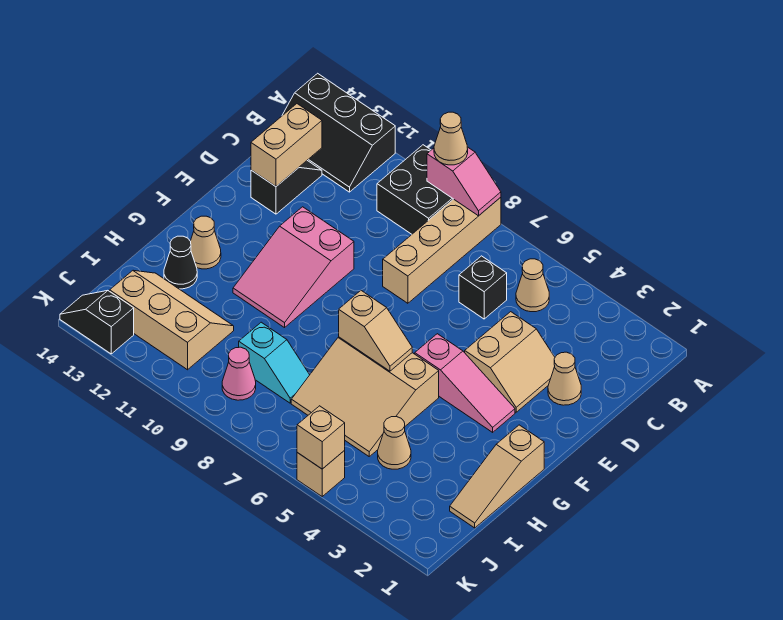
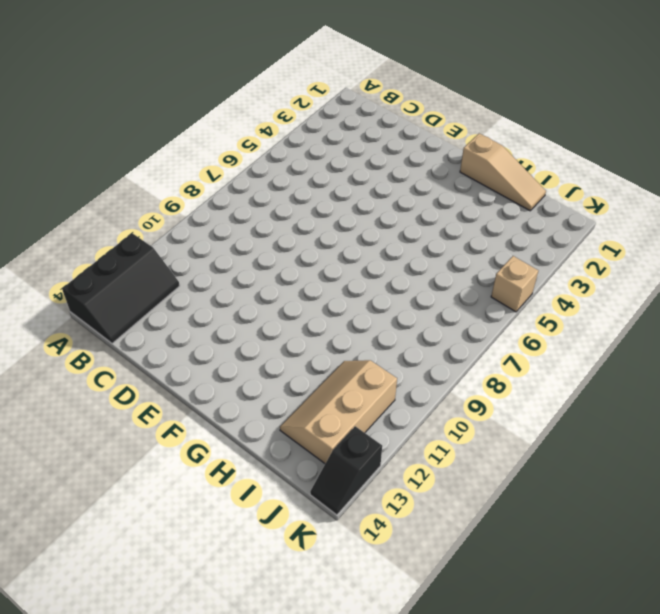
none -> tan brick A8:D8 level 1
none -> black brick A9:B10 level 1
none -> tan cone B5 level 1

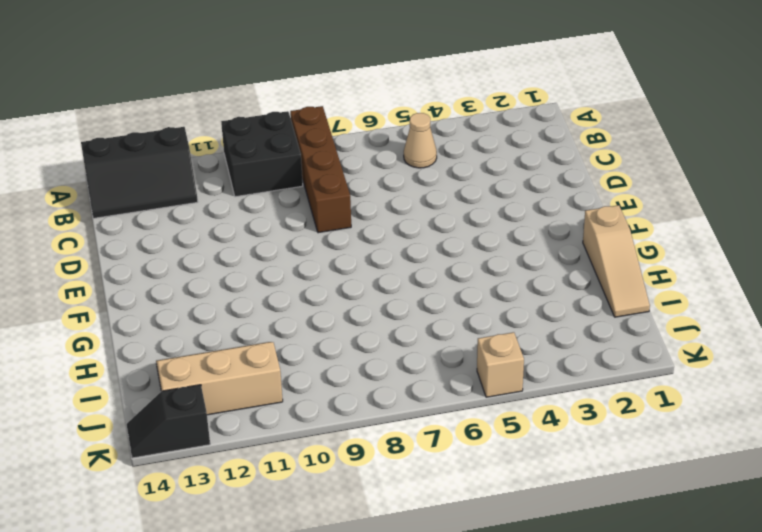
brown brick A8:D8 level 1 -> tan brick A8:D8 level 1
none -> black brick C6 level 1
none -> black slope C13:D13 level 1 top D
none -> tan cone D2 level 1

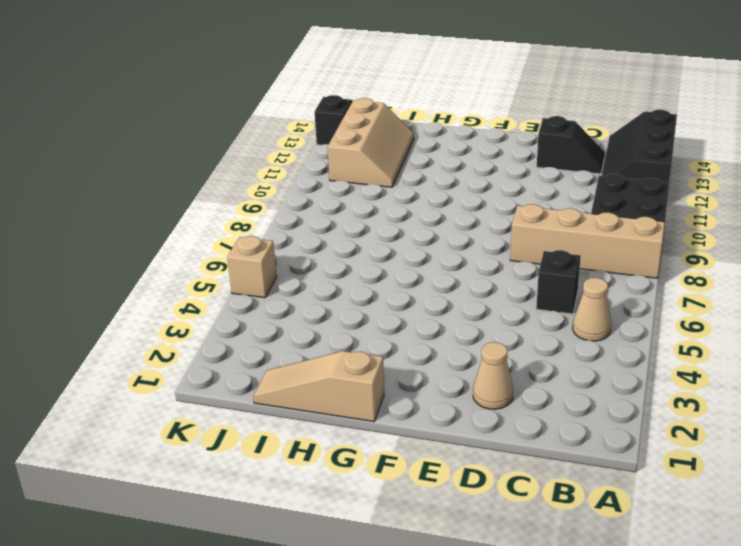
none -> tan slope D3:E4 level 1 top 4
none -> pink slope E10:G11 level 1 top E
none -> pink slope F3:F5 level 1 top 5

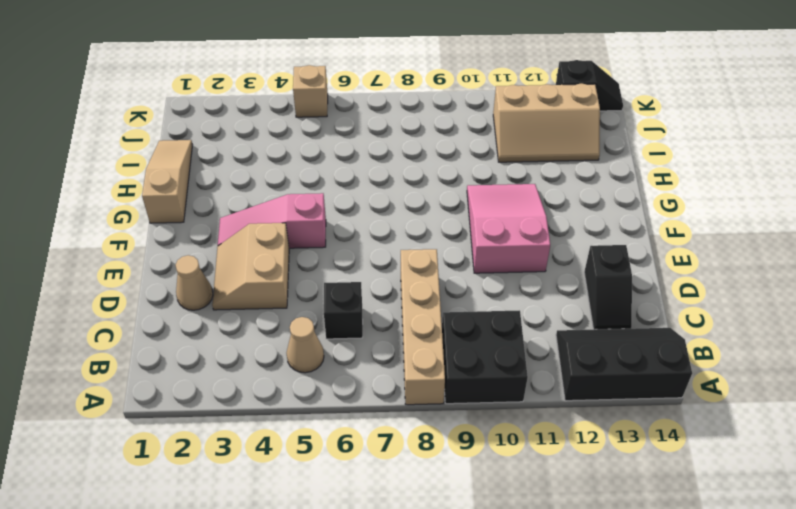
none -> tan slope G5:I7 level 1 top G
none -> tan cone G13 level 1
none -> black cone H13 level 1

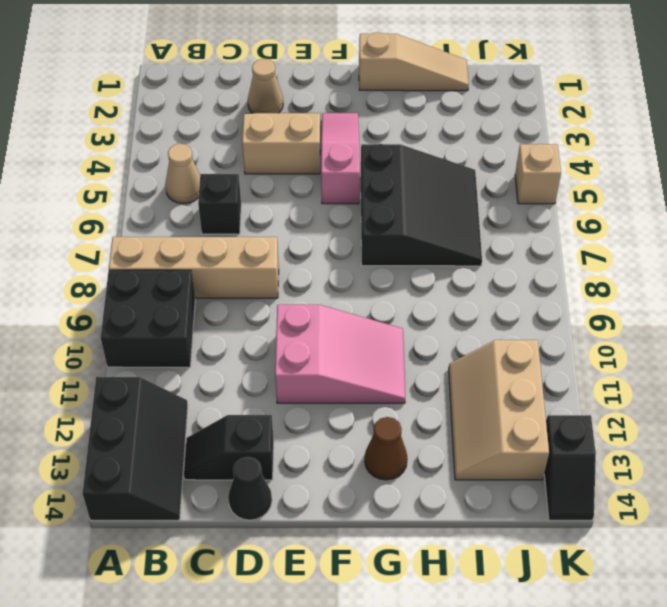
black cone D14 level 1 -> black cone H13 level 1
black slope G5:I7 level 1 top G -> tan slope G5:I7 level 1 top G
brown cone G13 level 1 -> tan cone G13 level 1
none -> tan cone I4 level 1
none -> cyan slope I8:I9 level 1 top 9
none -> pink cone J9 level 1

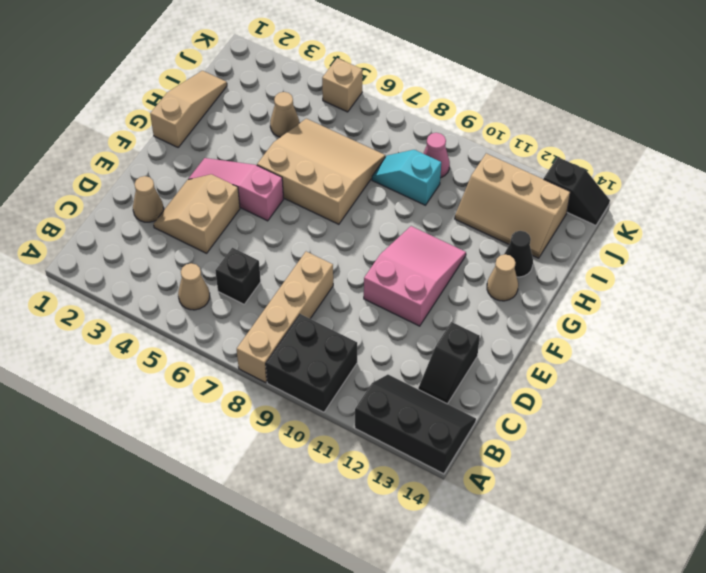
none -> pink slope A8:A9 level 2 top 9
none -> tan brick C13:D13 level 2
none -> tan slope G6:G7 level 2 top 7

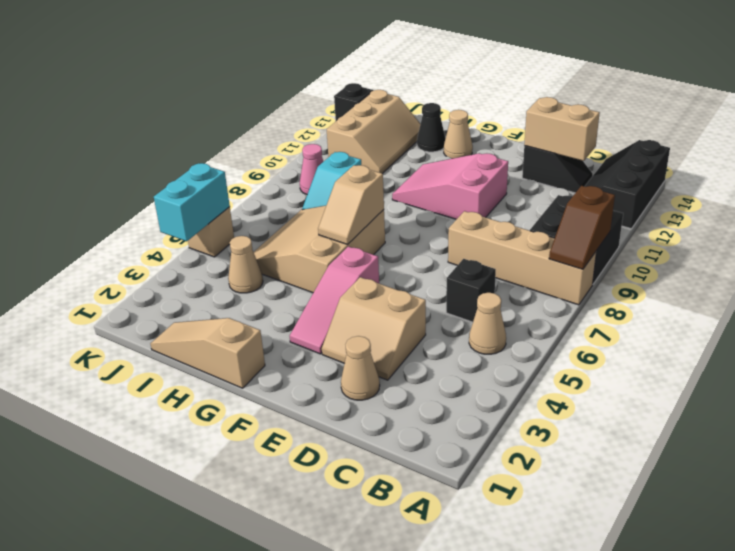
brown slope A8:A9 level 2 top 9 -> pink slope A8:A9 level 2 top 9
cyan brick K4:K5 level 2 -> tan brick K5 level 2
none -> tan cone A9 level 3

